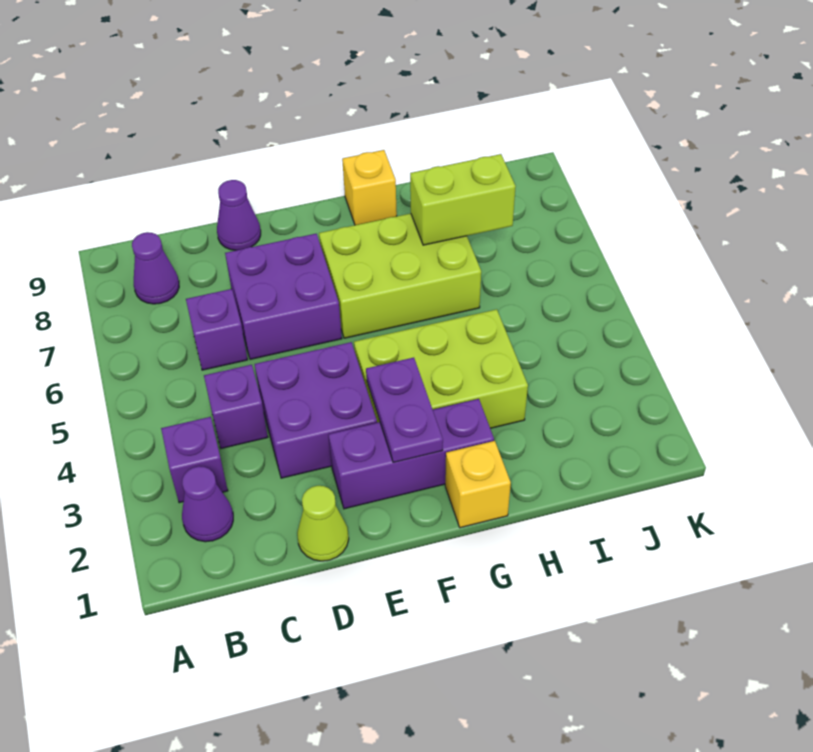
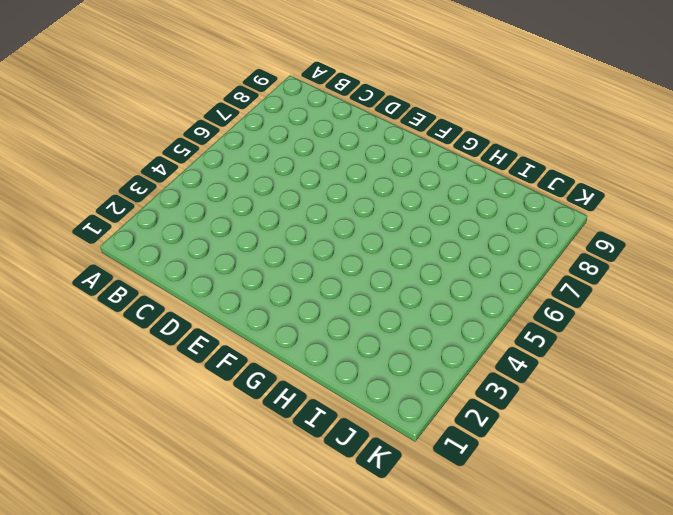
none -> purple cone B2 level 1
none -> purple brick B3 level 1
none -> purple cone B8 level 1

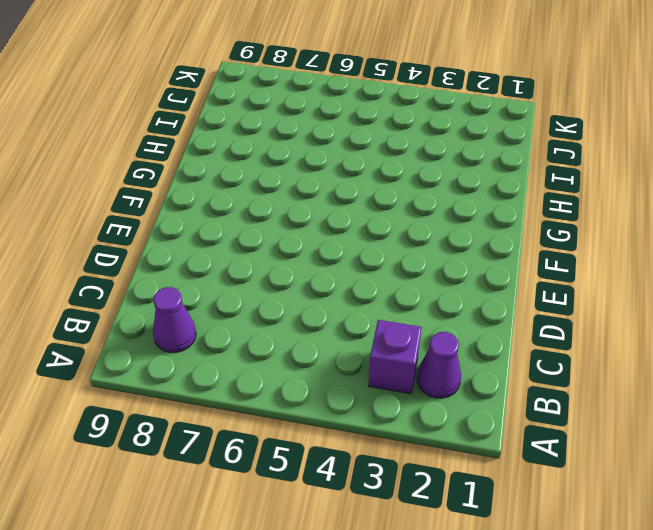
none -> purple brick C4 level 1
none -> purple brick C6 level 1
none -> lime cone D1 level 1

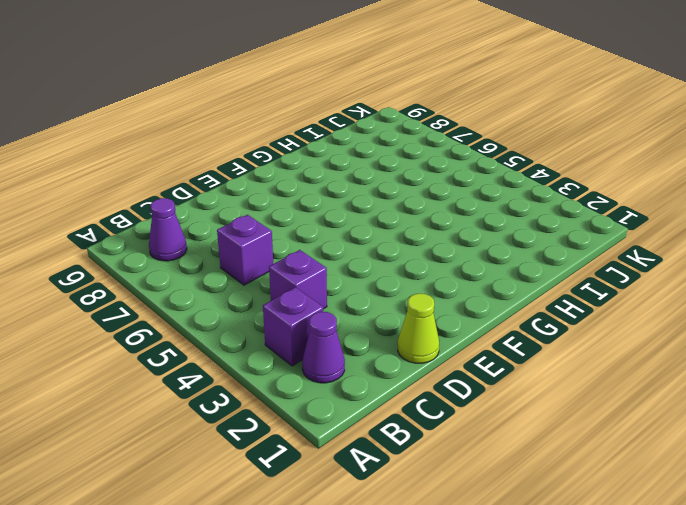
none -> purple brick D3:E4 level 1
none -> purple brick D6:E7 level 1
none -> purple cone D9 level 1

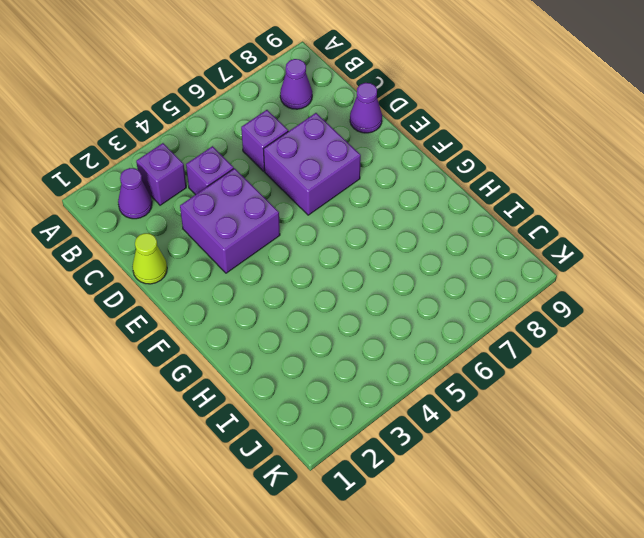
none -> purple brick E2:G2 level 1
none -> lime brick F3:H4 level 1
none -> lime brick F6:H7 level 1

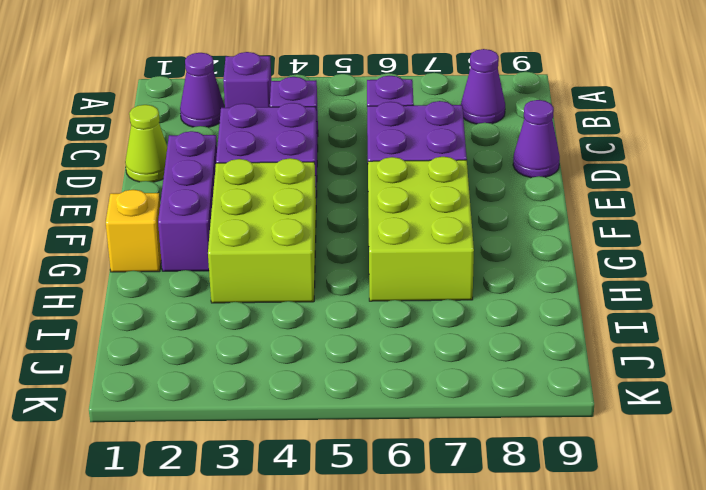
none -> yellow brick G9 level 1
none -> purple plate F2:F3 level 2
none -> lime brick H7:I7 level 2

